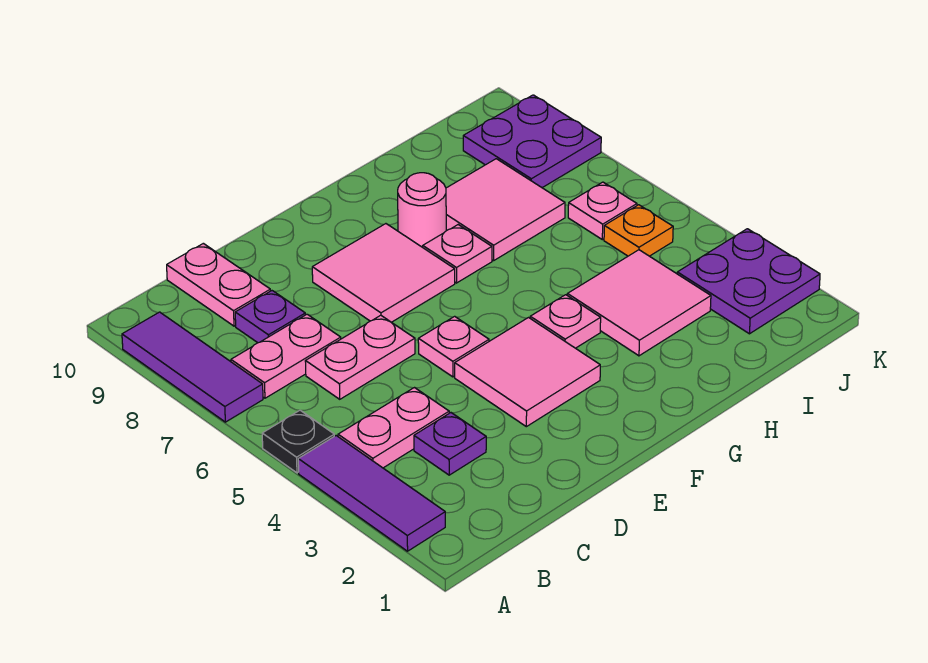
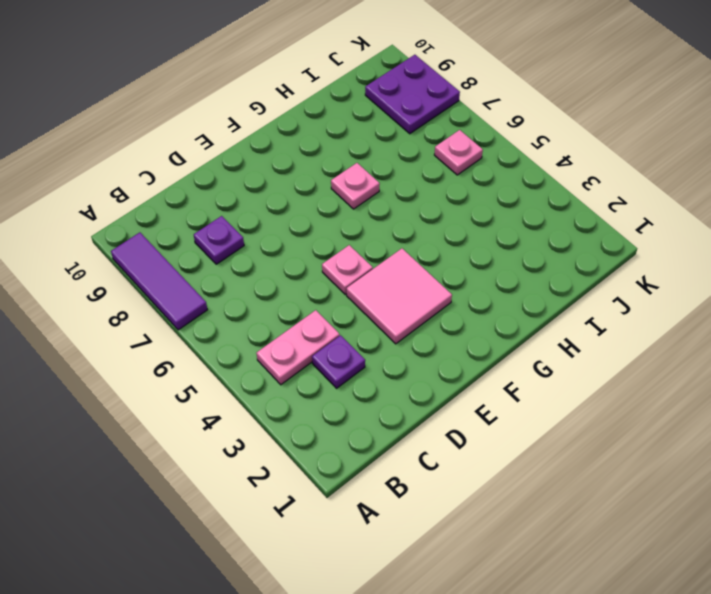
none -> purple tile A2:A4 level 1
none -> black plate A5 level 1
none -> pink plate B7:C7 level 1

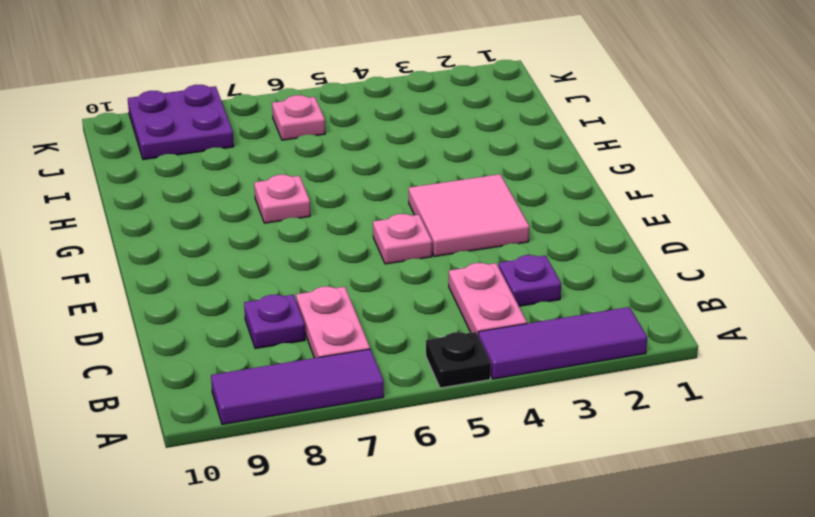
none -> pink plate C6:D6 level 1
none -> pink plate C9:C10 level 1
none -> pink tile E7:F8 level 1

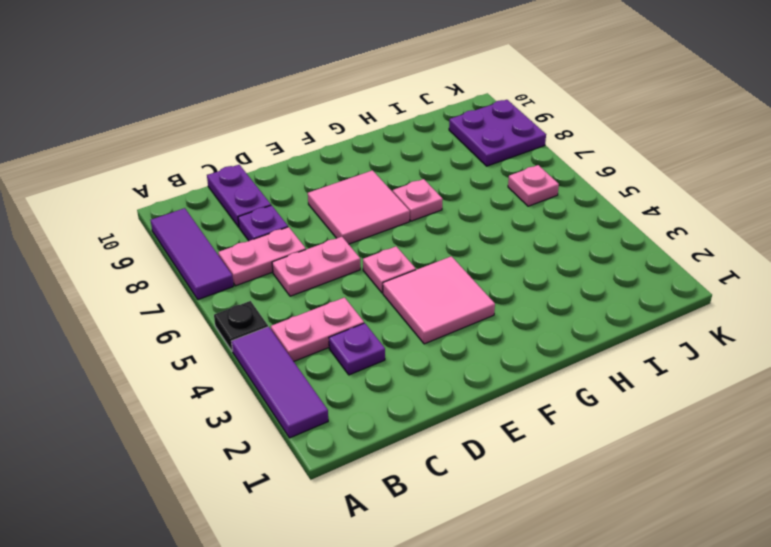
purple plate C9:C10 level 1 -> pink plate C9:C10 level 1
none -> pink plate G4 level 1
none -> pink round brick G8 level 1
none -> pink tile H3:I4 level 1

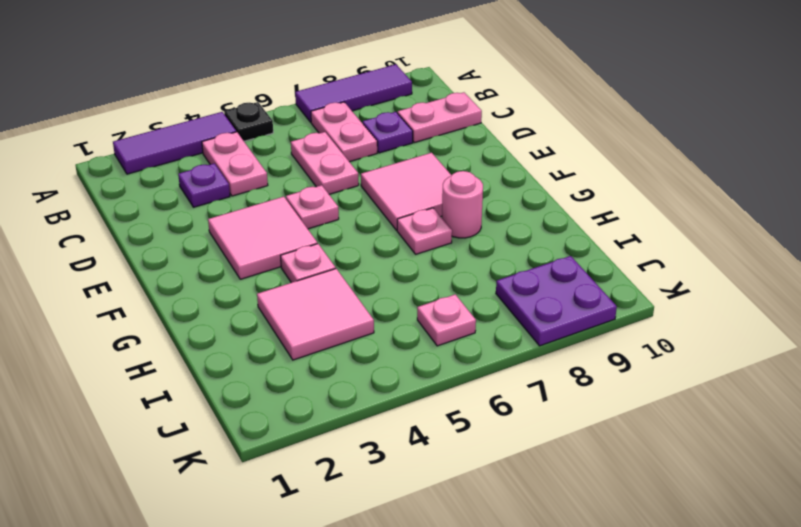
none -> pink tile H7:I8 level 1
none -> purple plate J2:K3 level 1
none -> orange plate J5 level 1

